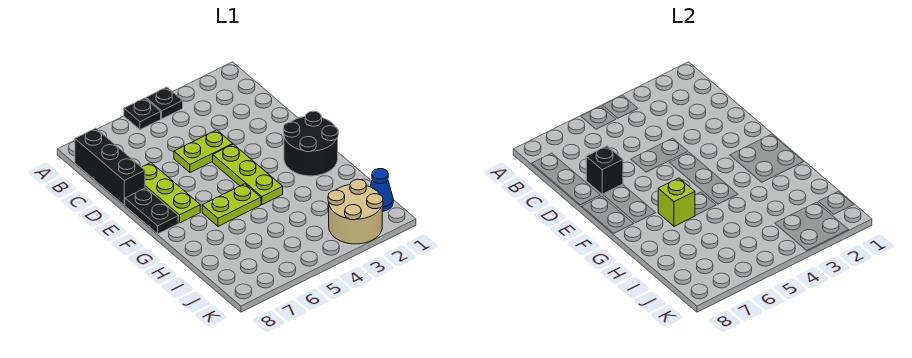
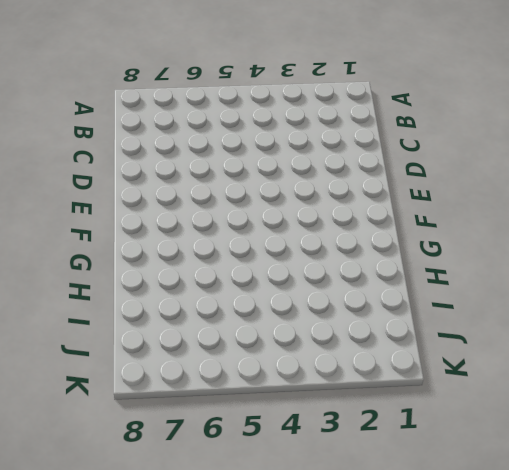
none -> black plate A4 level 1
none -> black plate A5 level 1
none -> black brick B8:D8 level 1

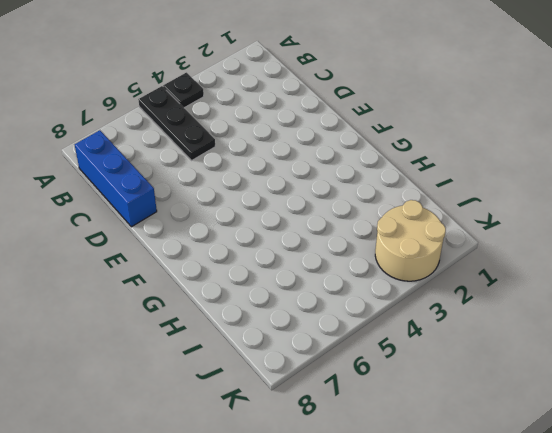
black plate A5:C5 level 1 -> black plate A5 level 1
blue brick B8:D8 level 1 -> black brick B8:D8 level 1
none -> lime plate D4:D5 level 1
none -> lime plate D7:F7 level 1
none -> lime plate E4:G4 level 1

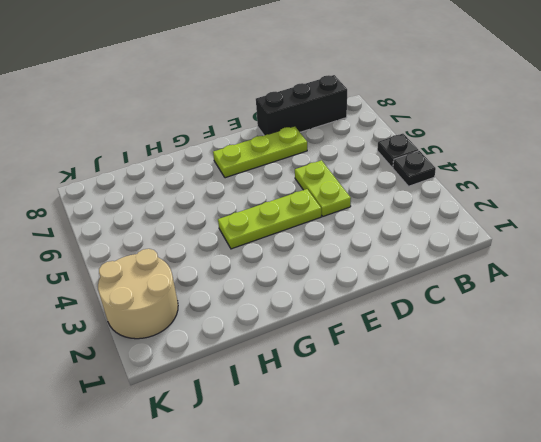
none -> black plate E8:F8 level 1
none -> black round brick F1:G2 level 1
none -> lime plate G5:G6 level 1

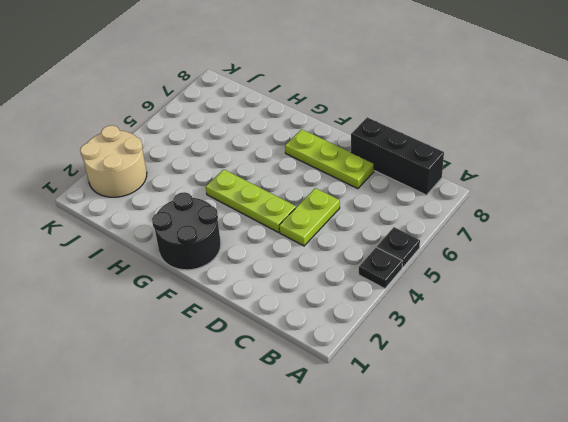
none -> black plate E8:F8 level 1
none -> lime plate G5:G6 level 1
none -> blue cone J1 level 1

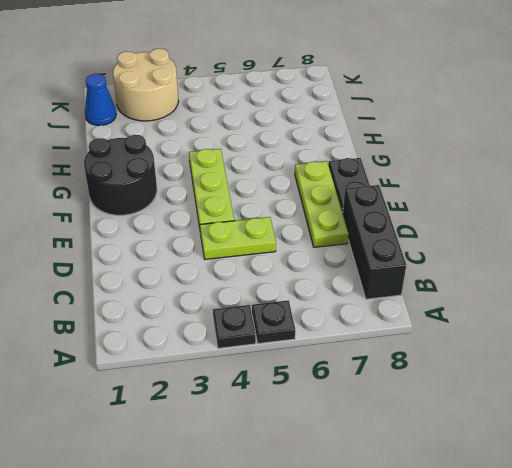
none -> lime plate G5:G6 level 1
none -> black brick D7 level 2
none -> lime brick G6 level 2

